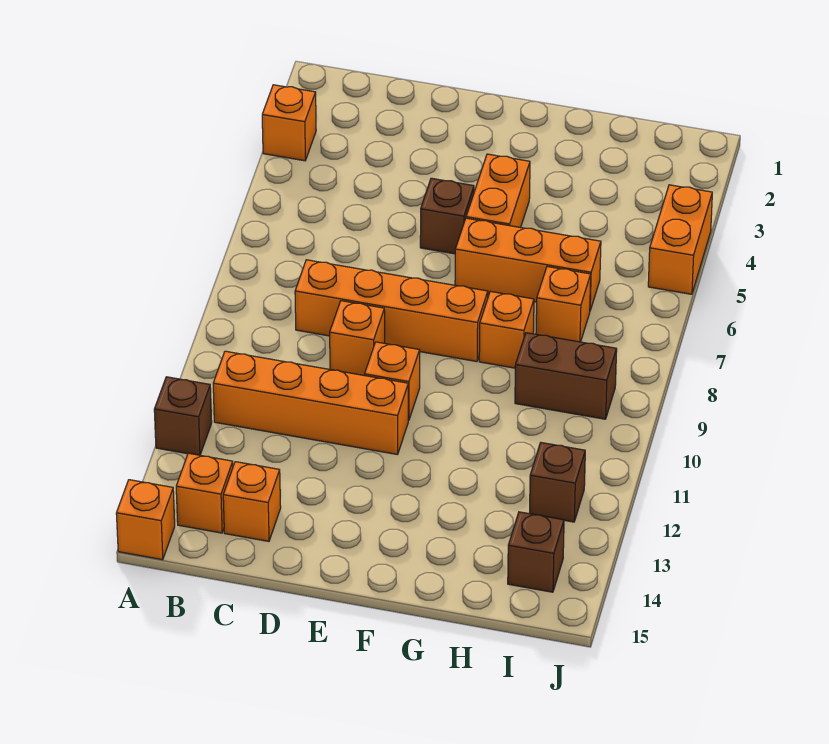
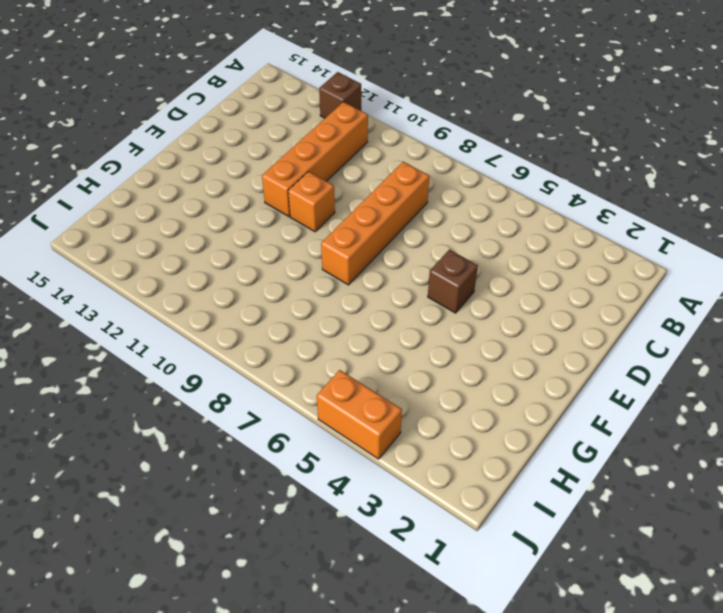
none -> orange brick A3 level 1
none -> orange brick A15 level 1
none -> orange brick B14 level 1

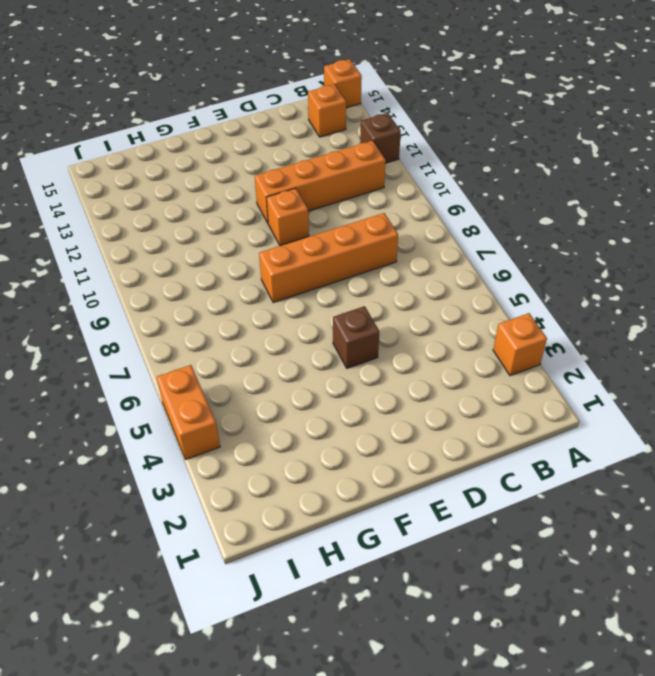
none -> orange brick C14 level 1
none -> orange brick D9 level 1
none -> orange brick F4:F5 level 1

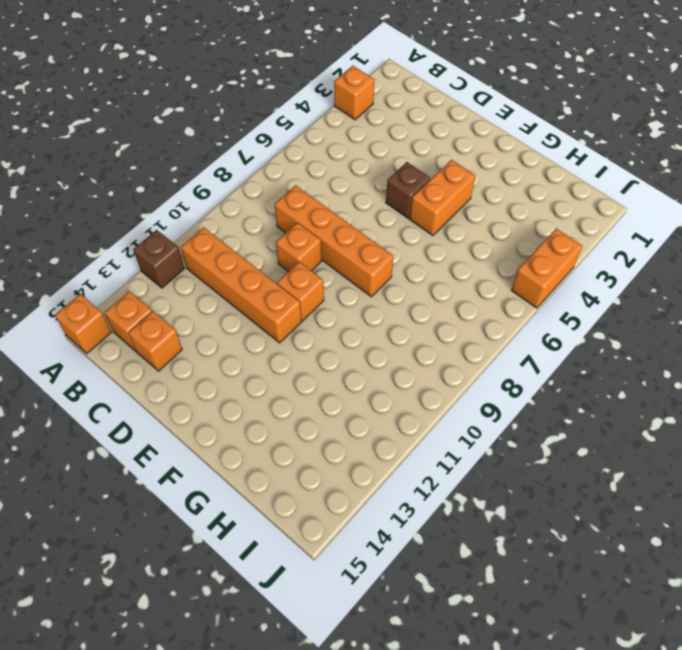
none -> orange brick F6:H6 level 1
none -> orange brick G8 level 1
none -> orange brick H7 level 1

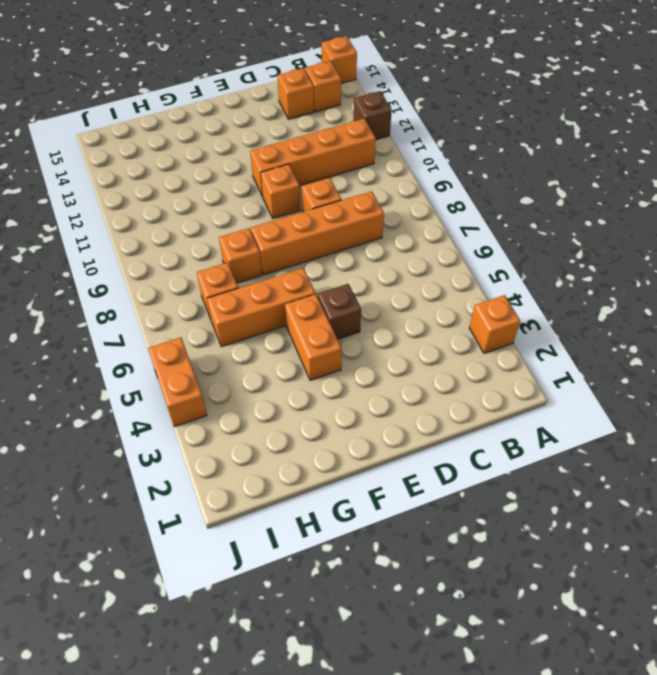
none -> brown brick H9:I9 level 1
none -> brown brick I12 level 1
none -> brown brick I14 level 1

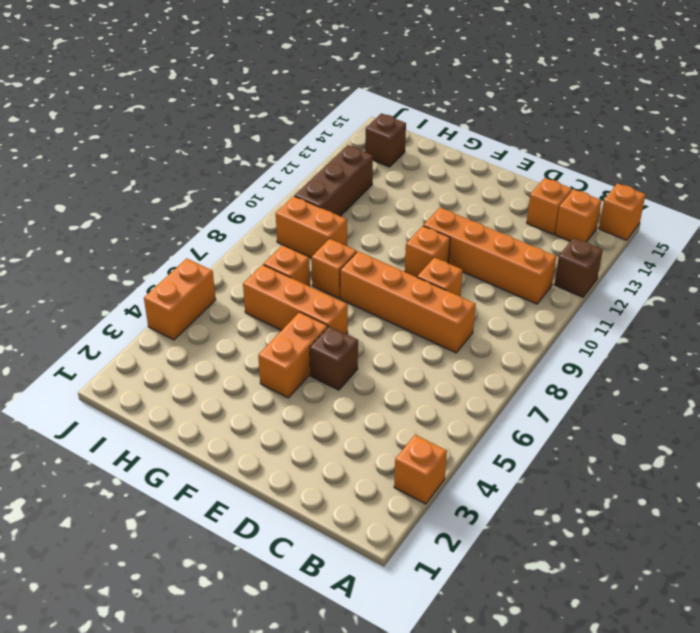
orange brick H9:I9 level 1 -> brown brick H9:I9 level 1
brown brick I10:I12 level 1 -> brown brick I12 level 1

